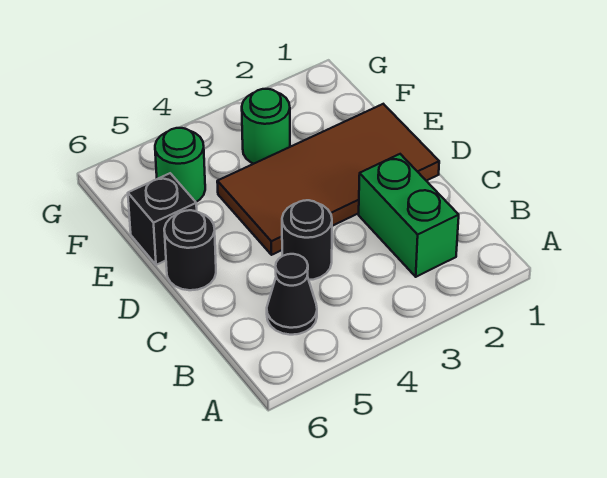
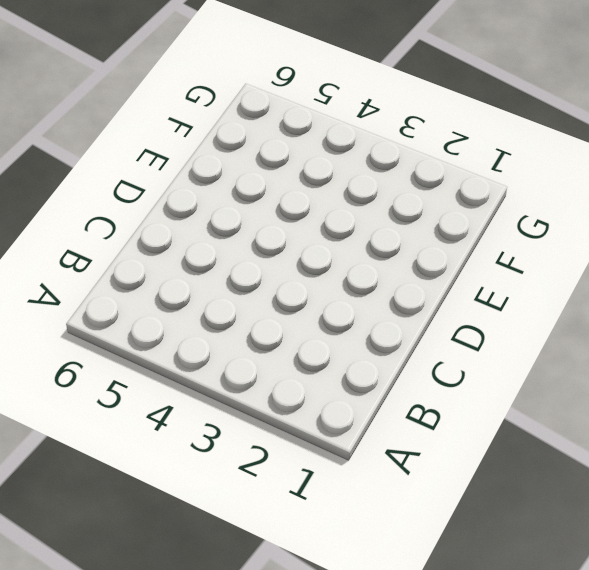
none -> green brick B2:C2 level 1
none -> black cone B5 level 1

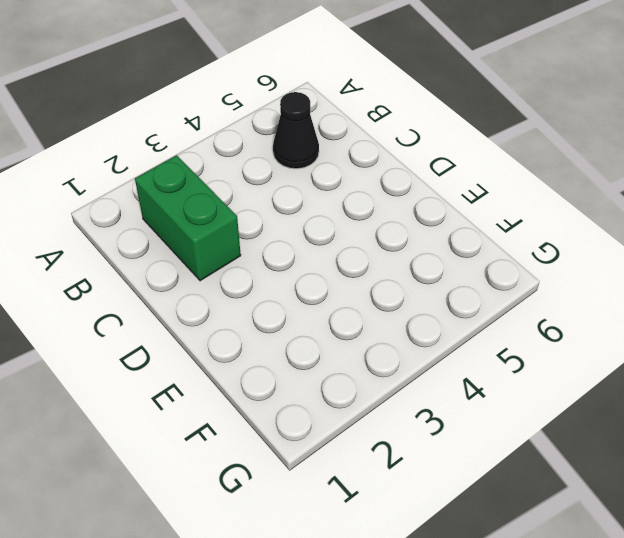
none -> black round brick C4 level 1
none -> brown tile D1:E4 level 1

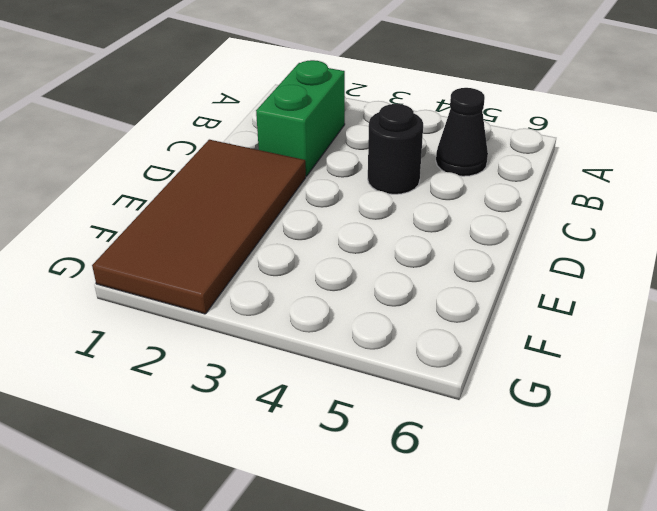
brown tile D1:G2 level 1 -> brown tile D1:E4 level 1
none -> black round brick D6 level 1
none -> black brick E6 level 1

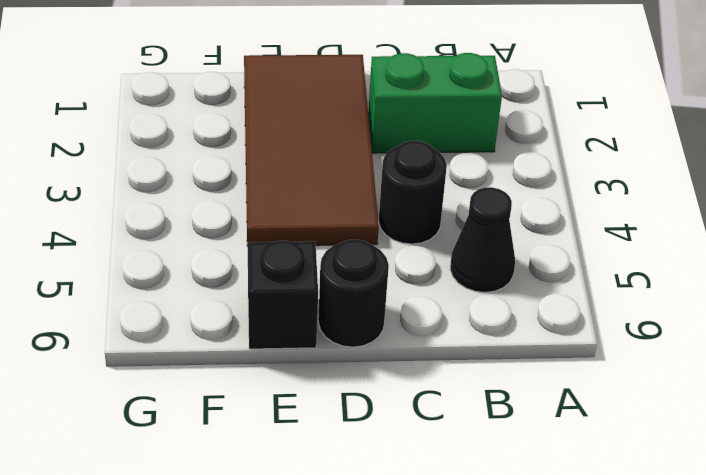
none -> green round brick F3 level 1
none -> green round brick F5 level 1

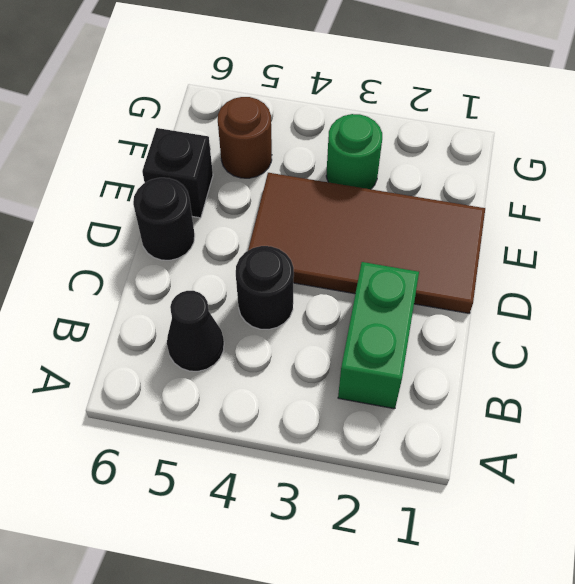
brown round brick F5 level 1 -> green round brick F5 level 1

